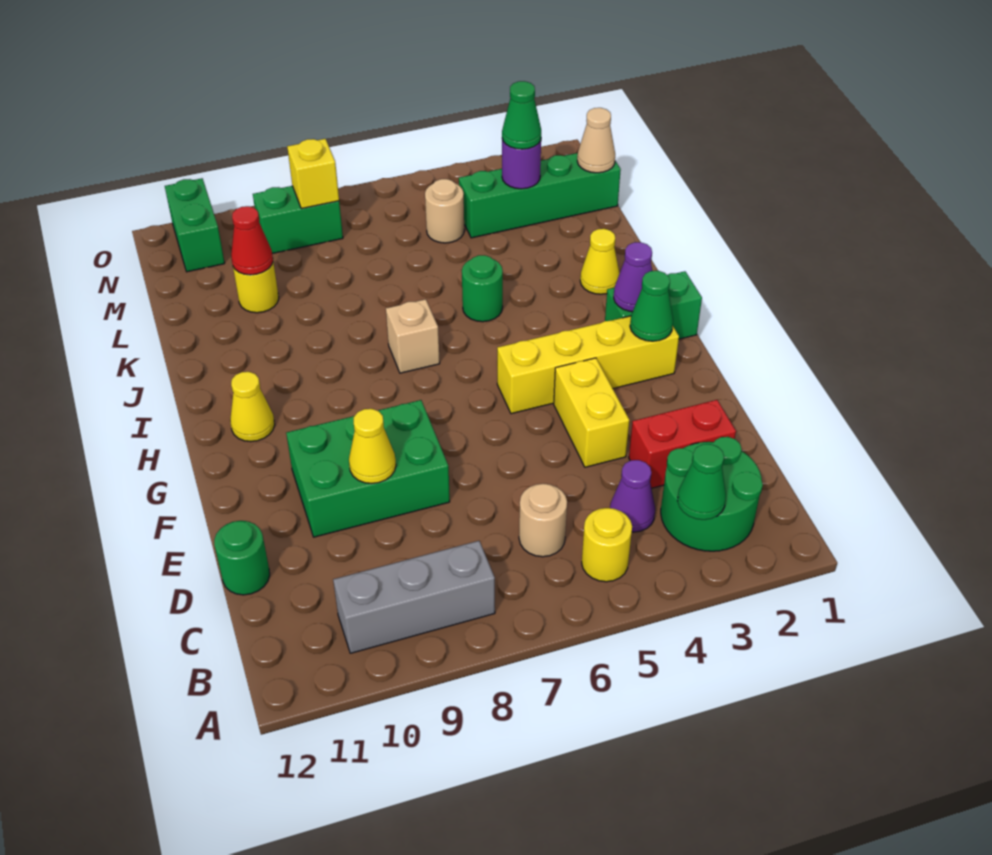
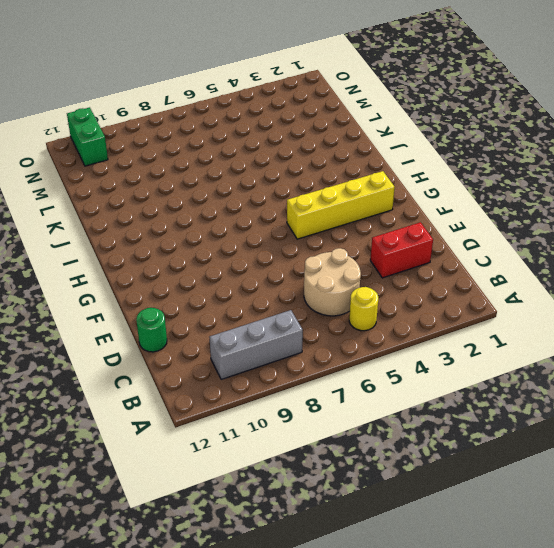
tan round brick C5:D6 level 1 -> tan round brick C6 level 1
none -> green round brick B2:C3 level 1
none -> purple cone C4 level 1
none -> yellow brick E4:F4 level 1

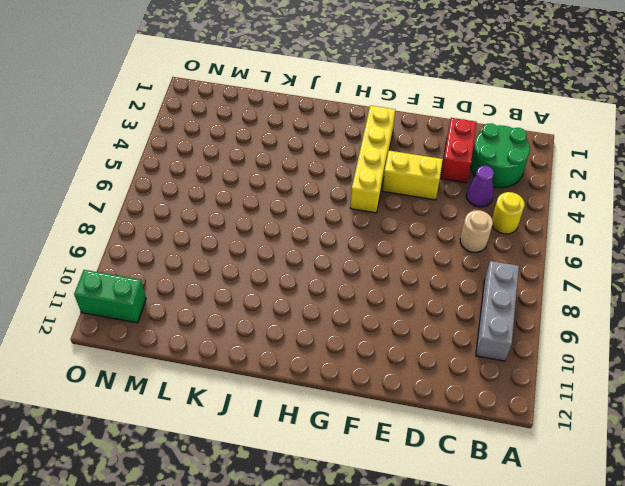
none -> green round brick D12 level 1
none -> green brick E8:F10 level 1
none -> green brick H1:H2 level 1

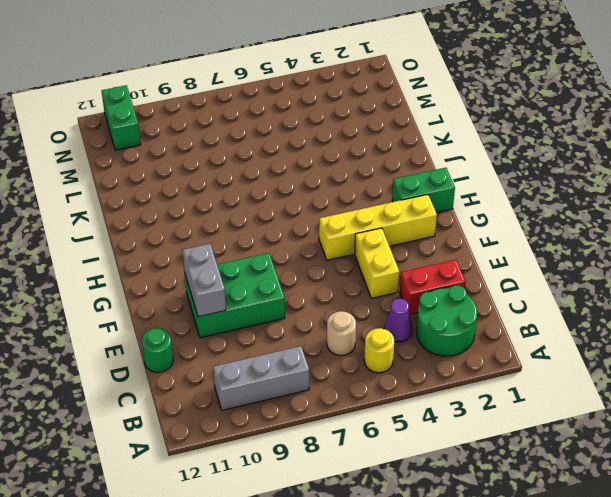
grey brick E10:F10 level 2 -> none
none -> yellow cone H11 level 1
none -> tan brick I7 level 1
none -> yellow cone J2 level 1

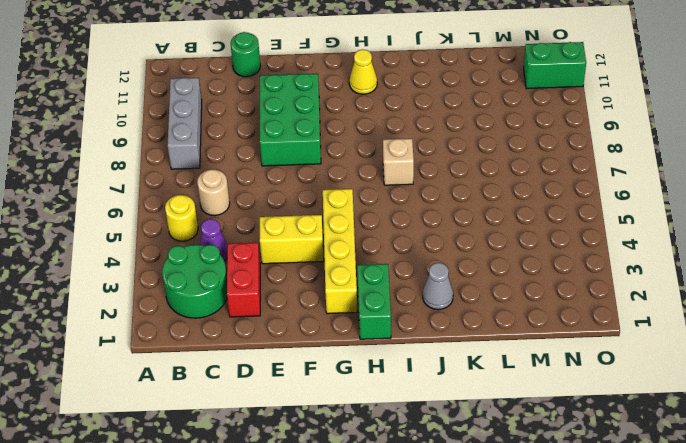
grey cone J2 level 1 -> yellow cone J2 level 1
none -> green round brick J5 level 1
none -> yellow round brick L10 level 1
none -> green brick M1:M4 level 1

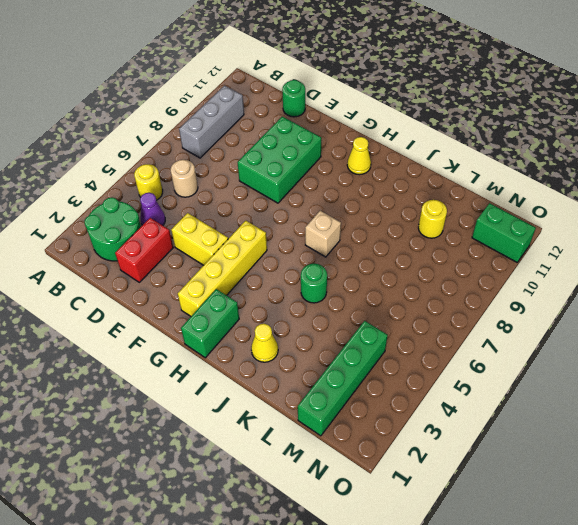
none -> tan round brick M5 level 1
none -> green brick N8:N9 level 1
none -> green cone B3 level 2

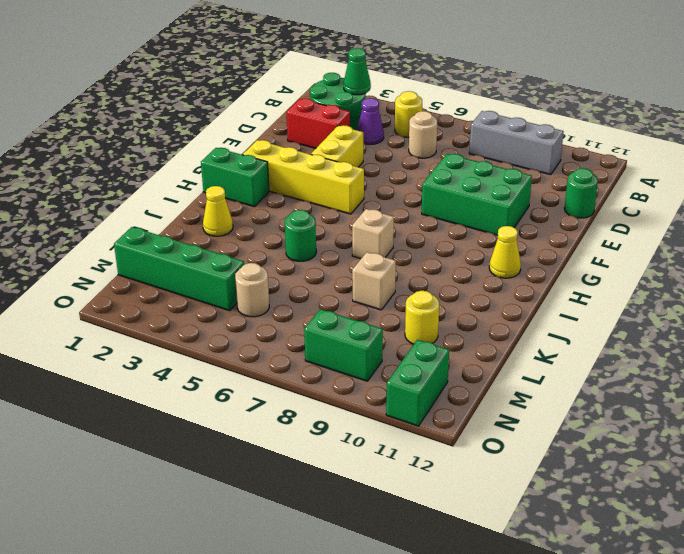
tan brick K8 level 1 -> none
none -> yellow cone E9 level 2
none -> green cone G2 level 2
none -> purple cone H2 level 2

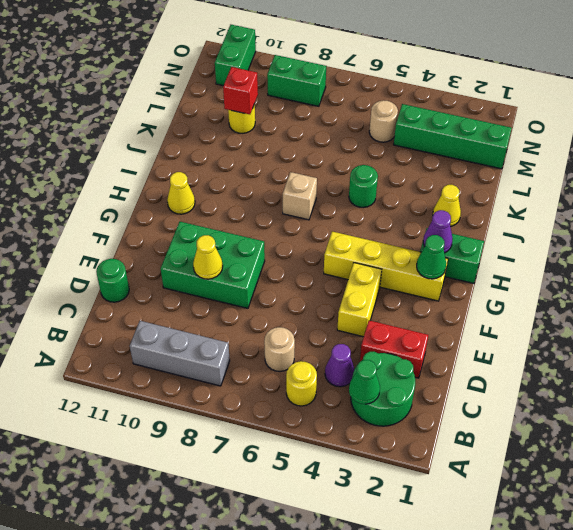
red brick L10 level 2 -> red cone L10 level 2
none -> tan cone M1 level 2
none -> purple round brick M3 level 2
none -> yellow brick N8 level 2

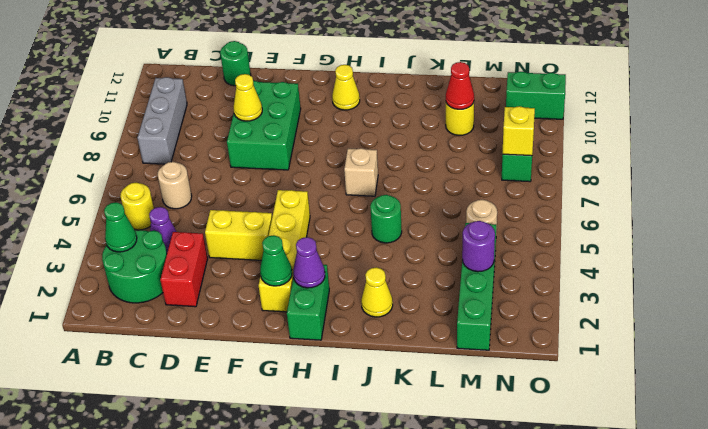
none -> tan cone M1 level 2
none -> green cone M3 level 3

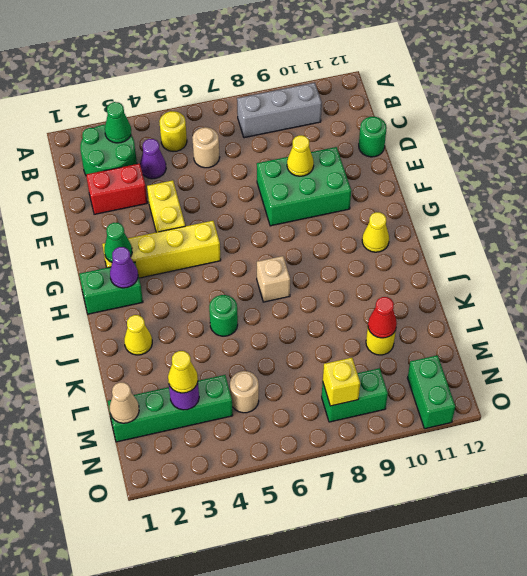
yellow cone M3 level 3 -> green cone M3 level 3

